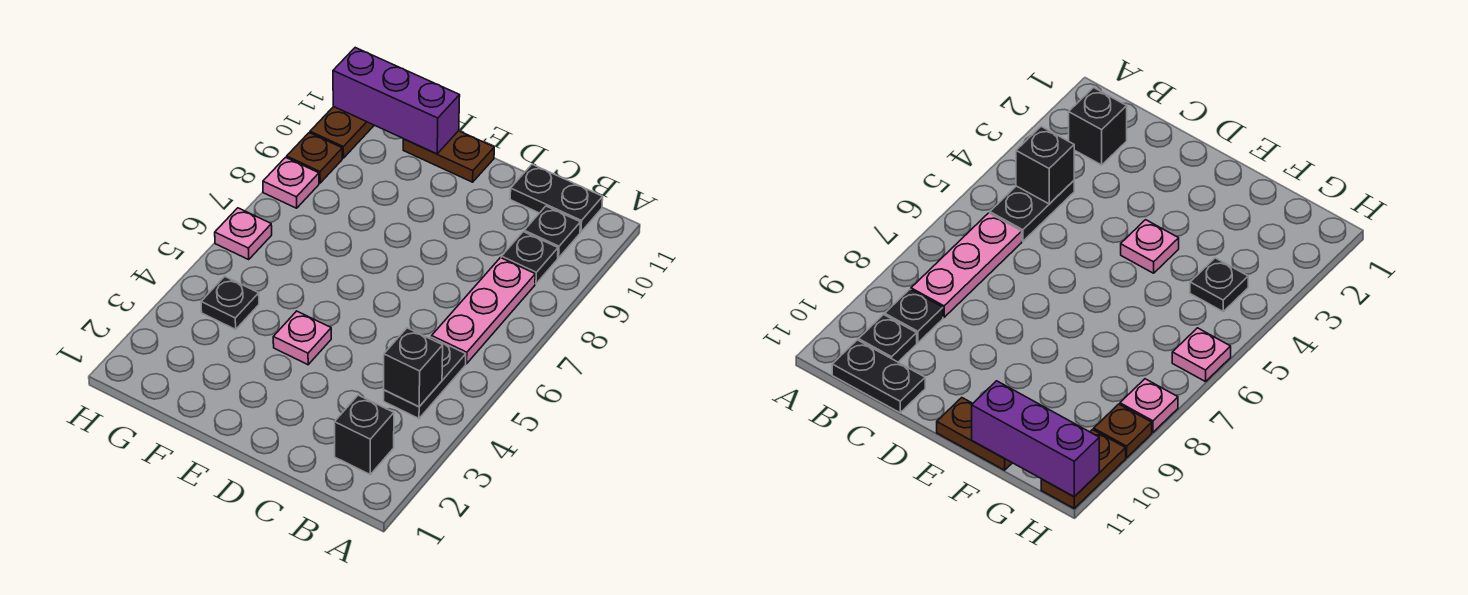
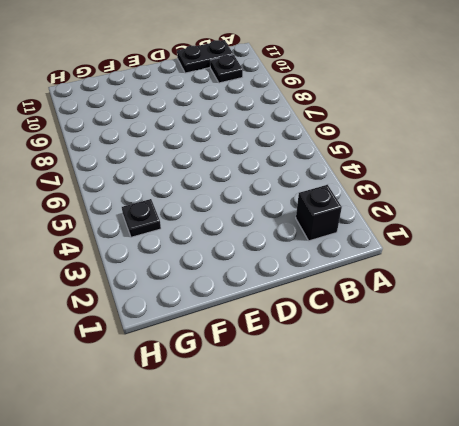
none -> black plate B4:B5 level 1
none -> pink plate B6:B8 level 1
none -> black plate B9 level 1

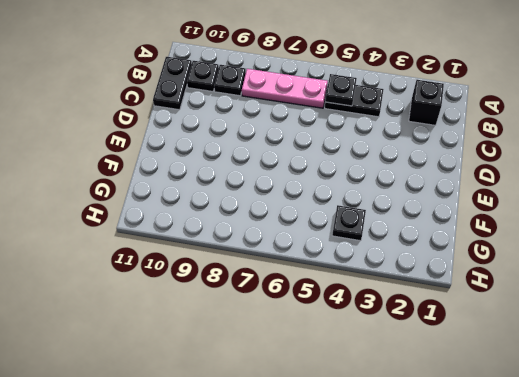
black plate B5 level 2 -> none
none -> pink plate E4 level 1
none -> brown plate E11:F11 level 1
none -> pink plate H6 level 1

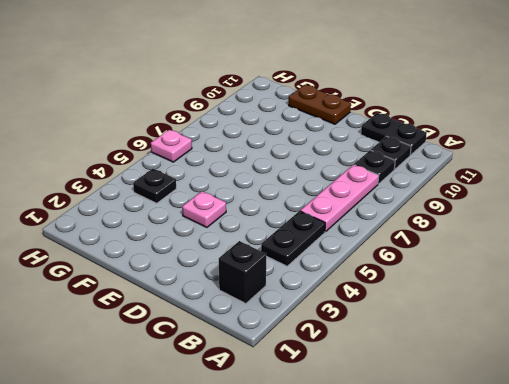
none -> pink plate H8 level 1
none -> brown plate H9 level 1
none -> brown plate H10:H11 level 1

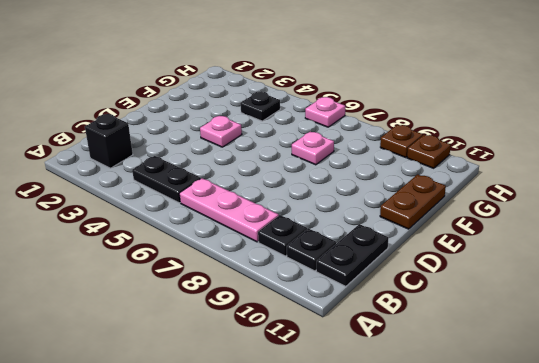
pink plate F7 level 1 -> pink plate H8 level 1
brown plate H10 level 1 -> brown plate H10:H11 level 1
none -> black brick B4 level 2
none -> purple brick F11:H11 level 2

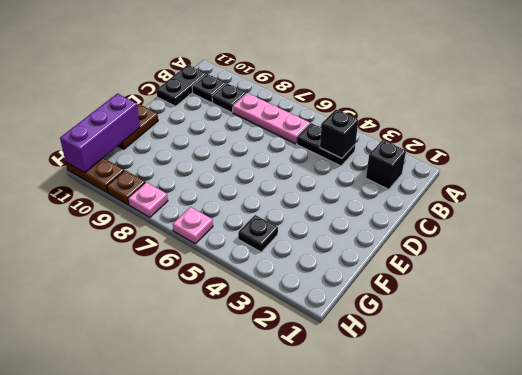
none -> pink plate E4 level 1

